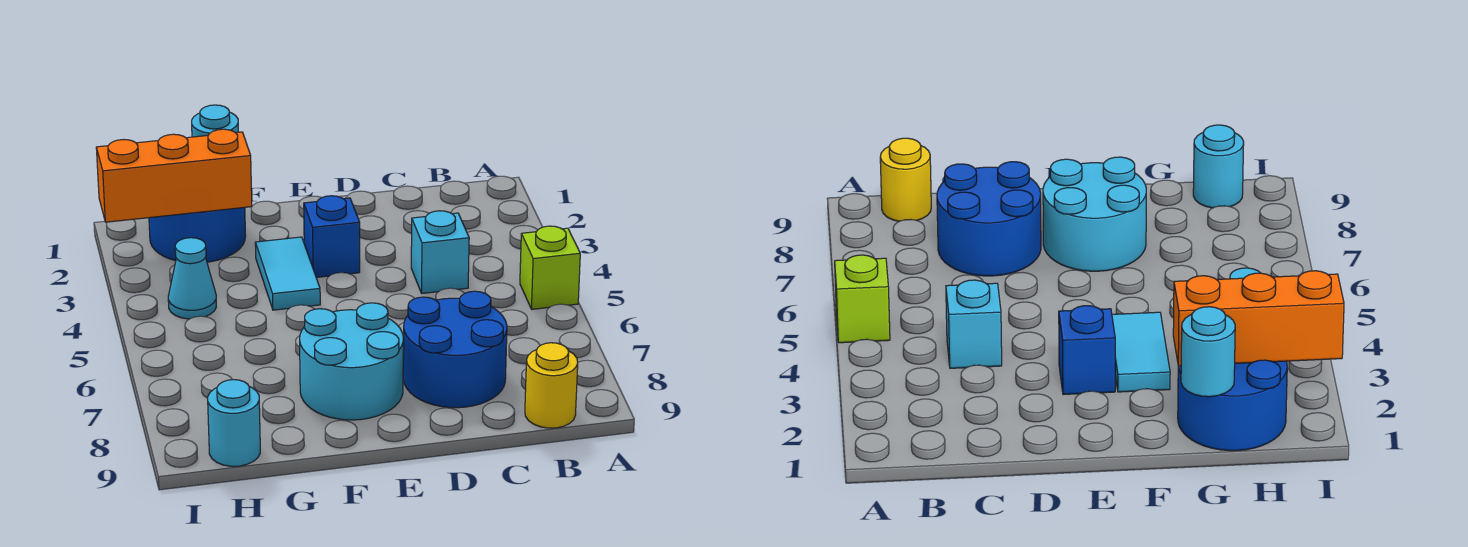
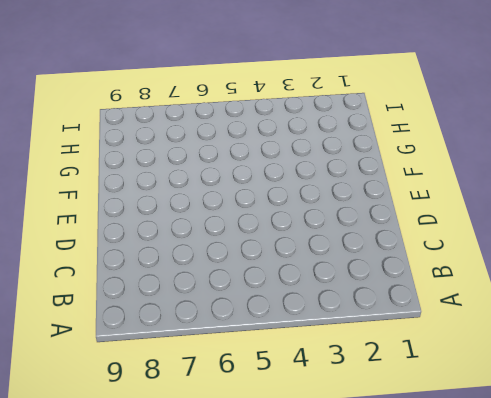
none -> lime brick A5 level 1
none -> yellow round brick B9 level 1
none -> cyan brick C4 level 1

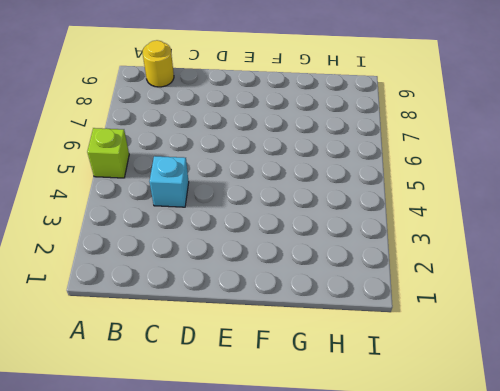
none -> blue round brick C7:D8 level 1
none -> blue brick E3 level 1
none -> cyan round brick E7:F8 level 1

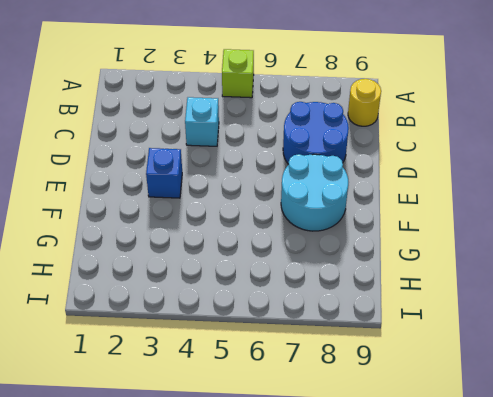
none -> cyan tile F3:F4 level 1
none -> blue round brick G1:H2 level 1
none -> cyan cone H4 level 1

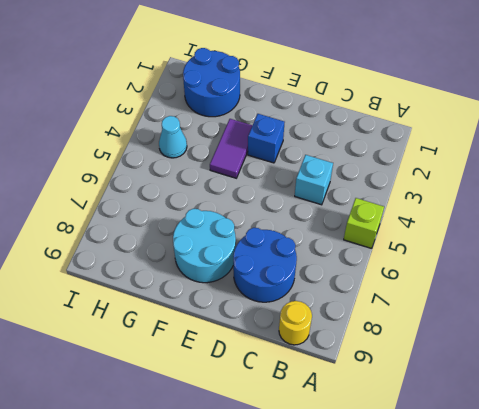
purple tile F3:F4 level 1 -> cyan tile F3:F4 level 1
none -> cyan round brick H9 level 1
none -> cyan round brick G1 level 2
none -> orange brick G2:I2 level 2

